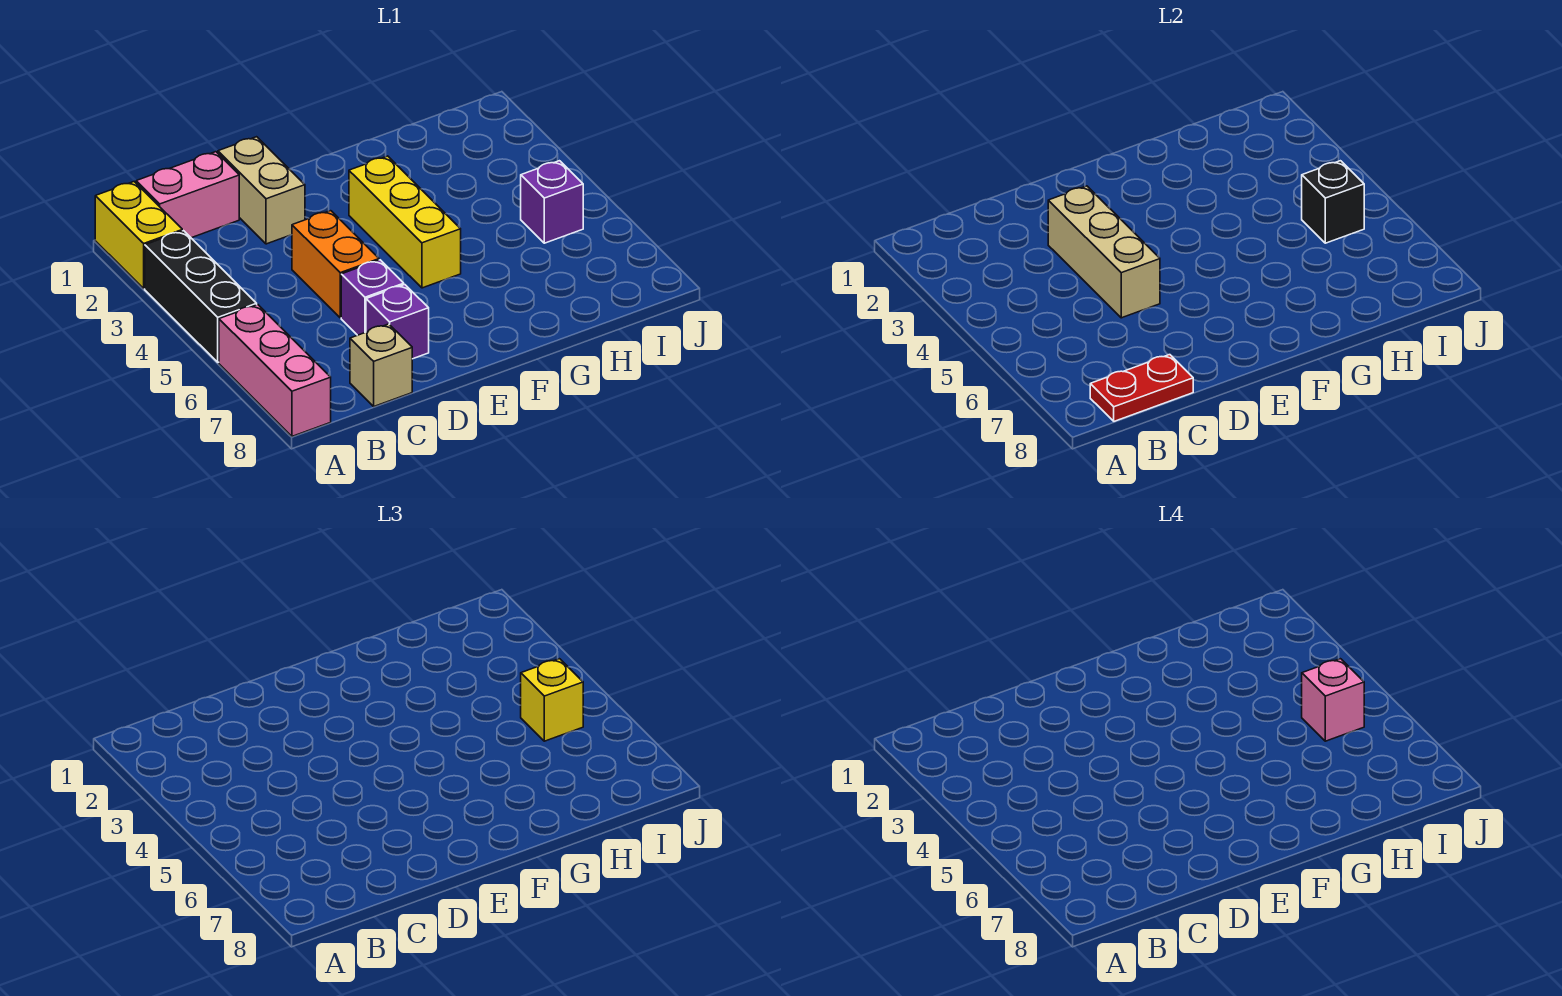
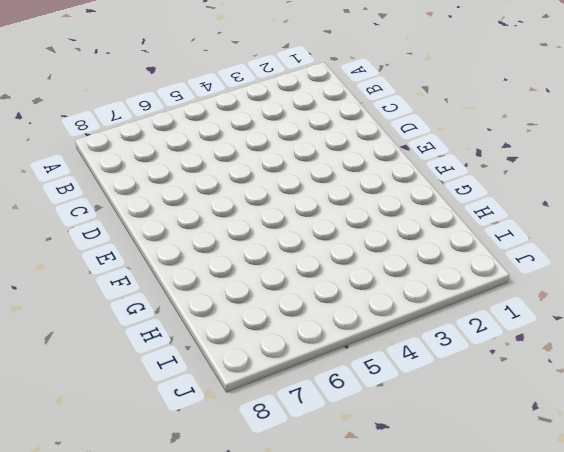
none -> yellow brick A1:A2 level 1
none -> black brick A3:A5 level 1
none -> pink brick A6:A8 level 1

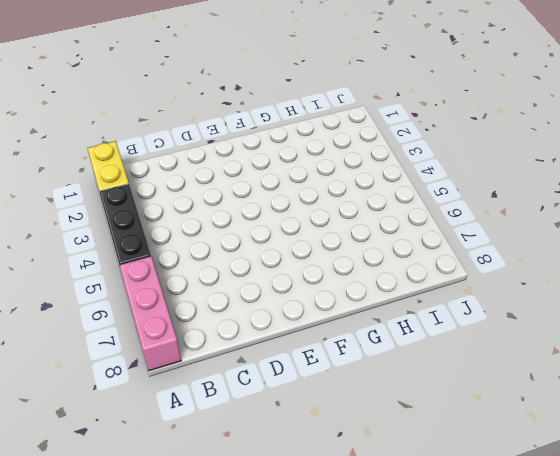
none -> pink brick B1:C1 level 1
none -> tan brick C8 level 1
none -> tan brick D1:D2 level 1

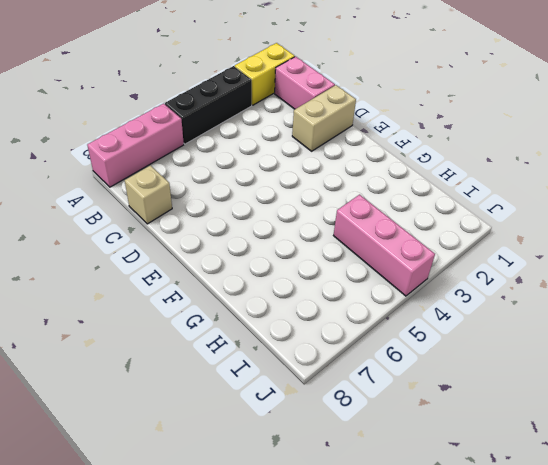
pink brick H4:J4 level 1 -> none
none -> orange brick D4:D5 level 1
none -> purple brick D6 level 1
none -> purple brick D7 level 1

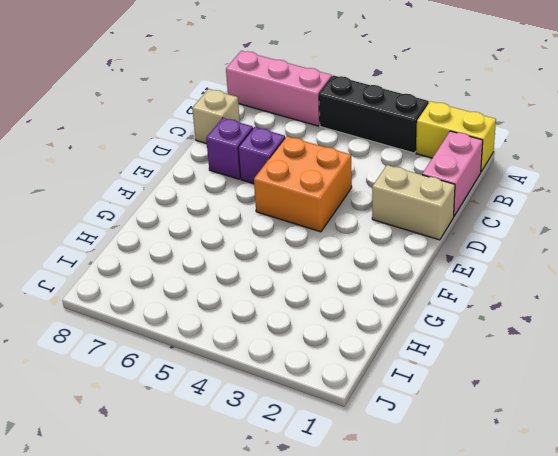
orange brick D4:E5 level 1 -> orange brick D4:D5 level 1
none -> yellow brick F3:F5 level 1
none -> purple brick I5 level 1
none -> red plate B8:C8 level 2

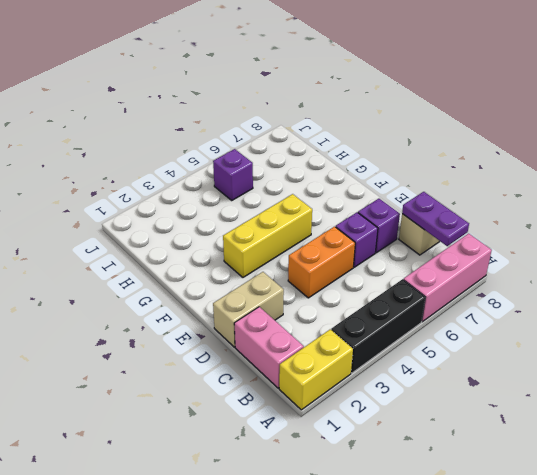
purple plate B8:C8 level 2 -> red plate B8:C8 level 2
none -> tan brick D3:D5 level 2
none -> black brick I5 level 2
none -> yellow brick I5 level 3

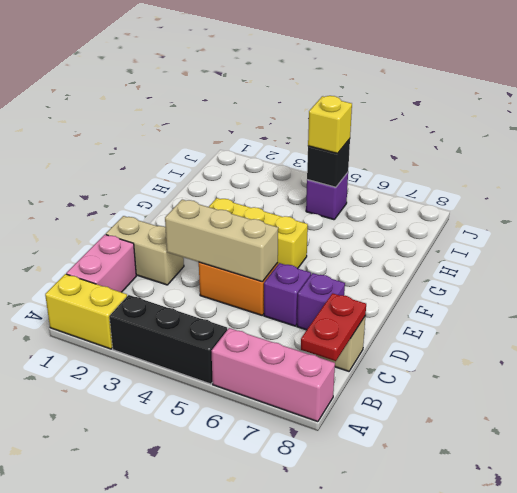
none -> pink brick I5 level 4

